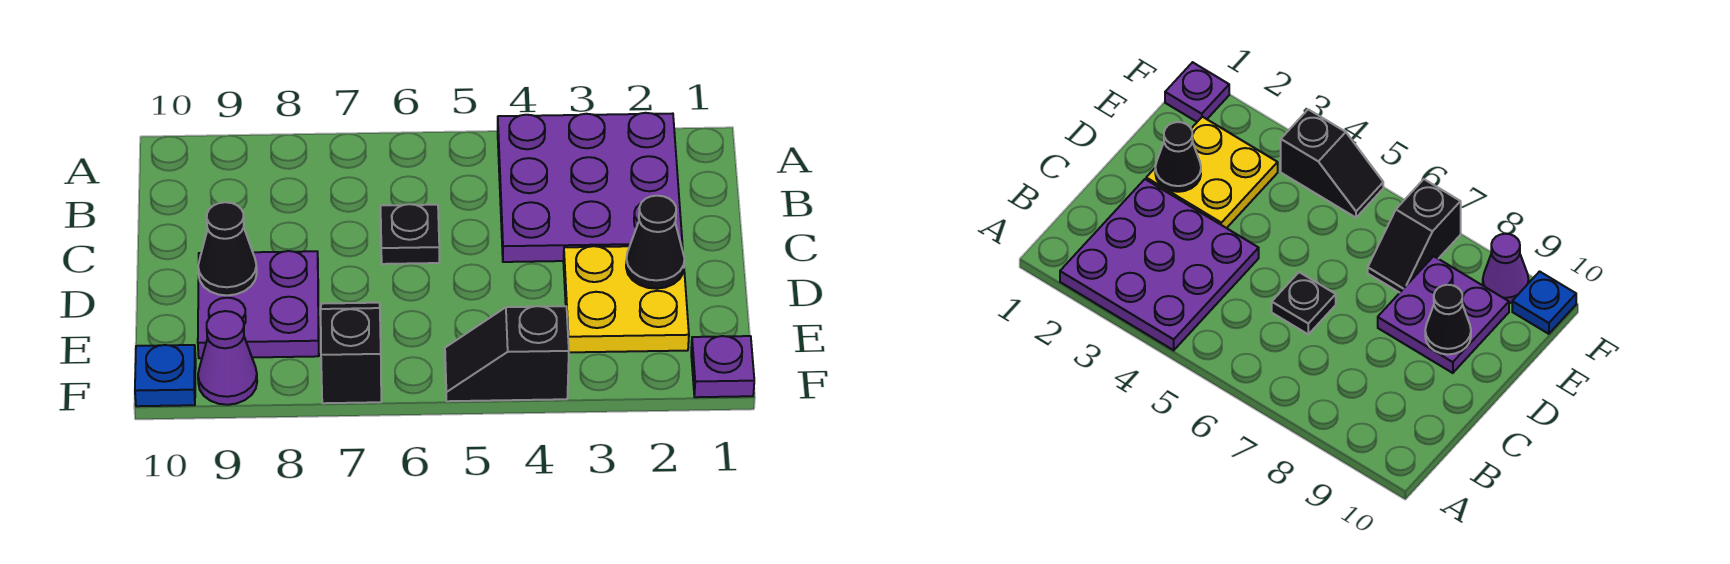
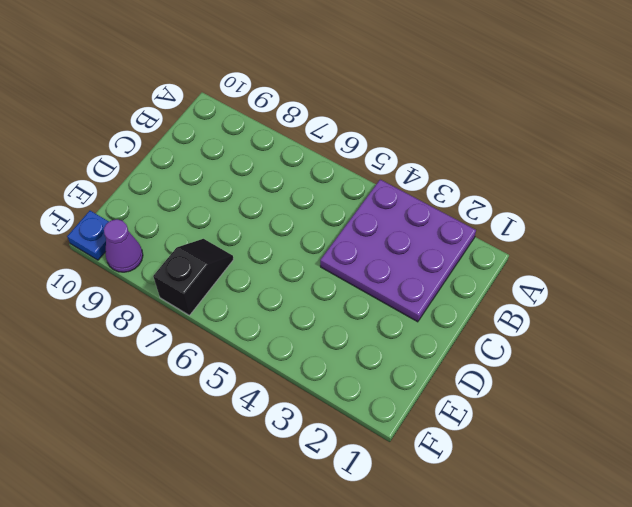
none -> black plate C6 level 1
none -> yellow plate D2:E3 level 1

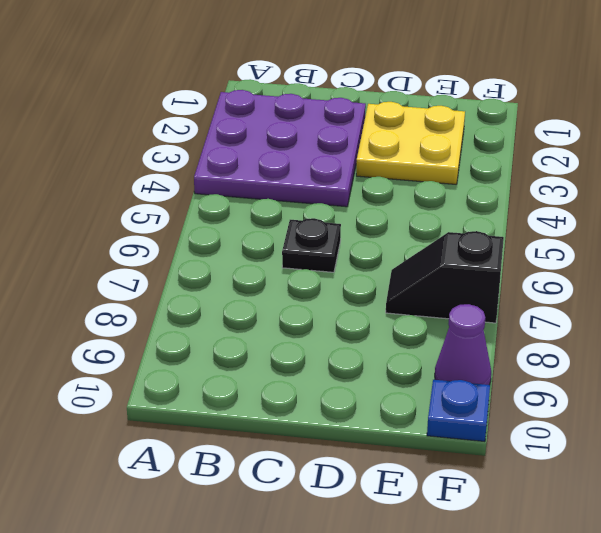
none -> purple plate D8:E9 level 1
none -> purple plate F1 level 1

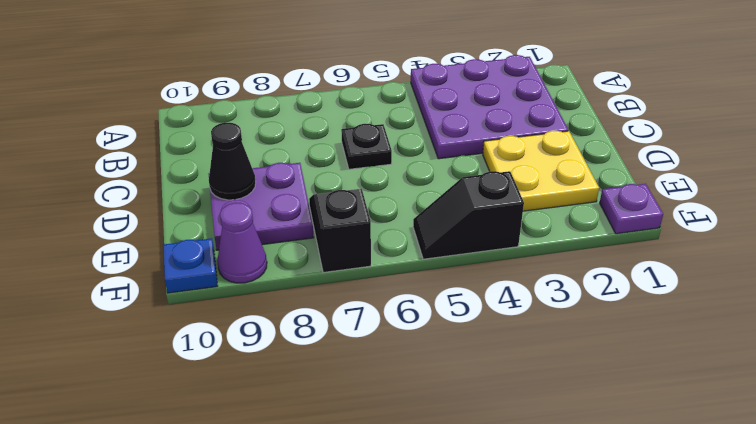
none -> black cone D2 level 2

